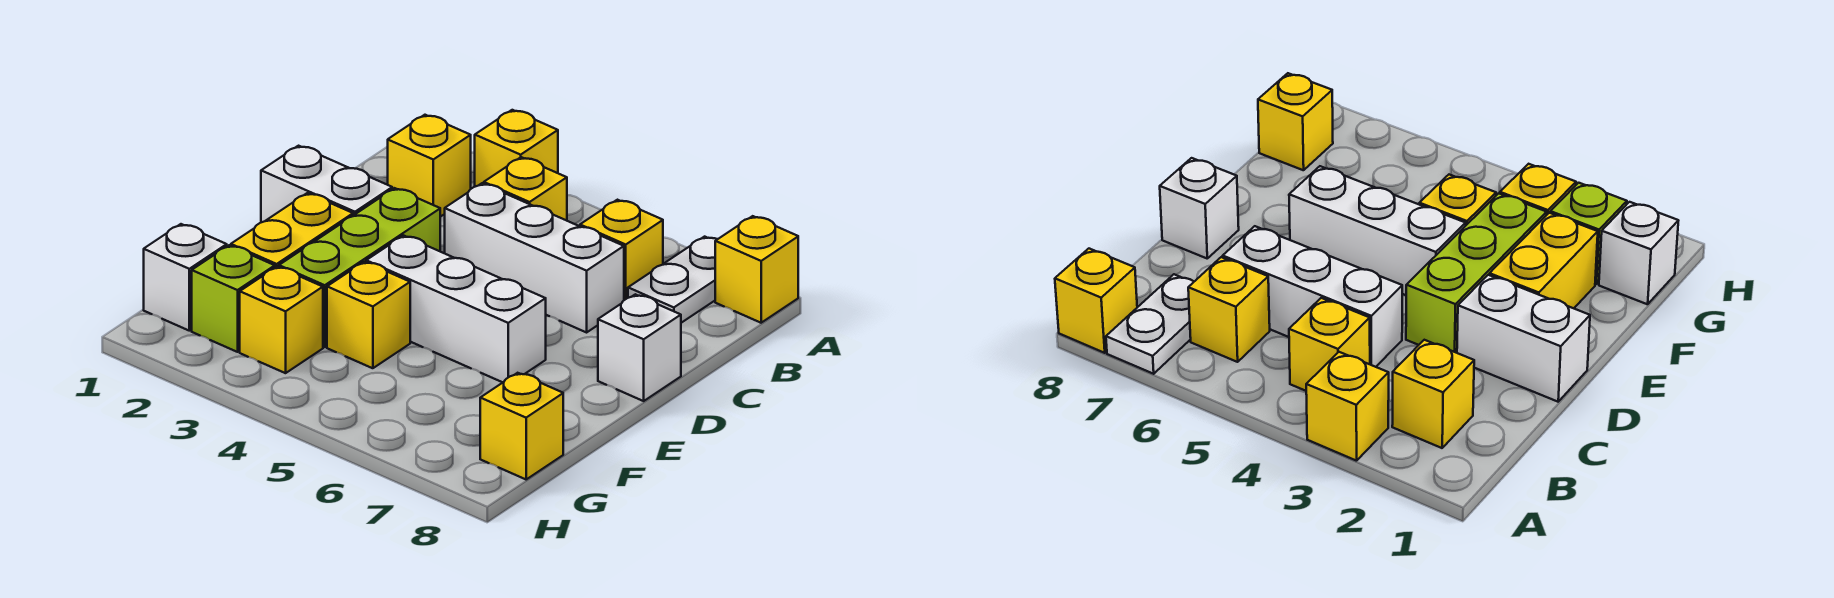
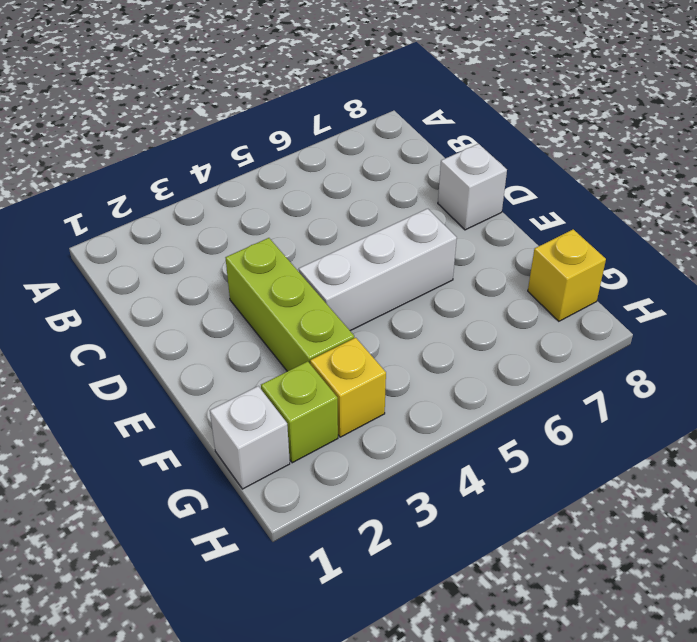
none -> yellow brick A3 level 1
none -> white plate A7:B7 level 1
none -> yellow brick A8 level 1

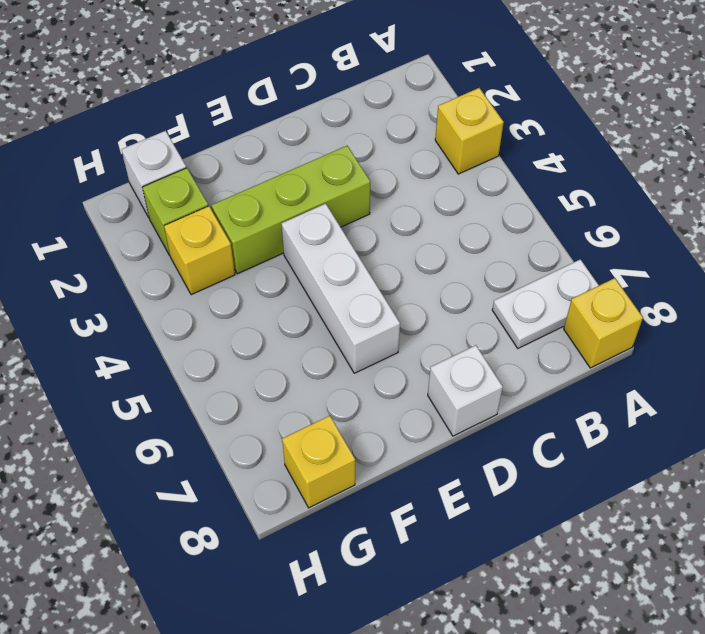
none -> yellow brick B2 level 1
none -> yellow brick B4 level 1
none -> yellow brick B6 level 1

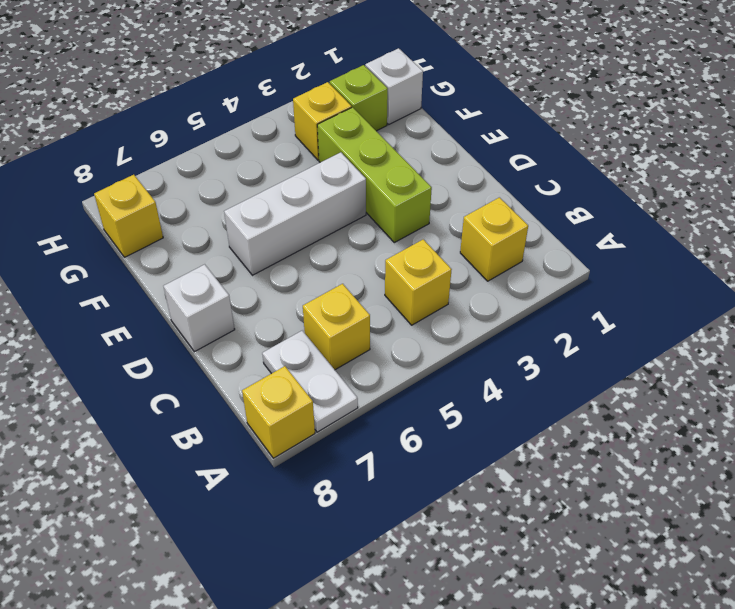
none -> yellow brick A3 level 1
none -> white brick C4:C6 level 1
none -> white brick D1:D2 level 1

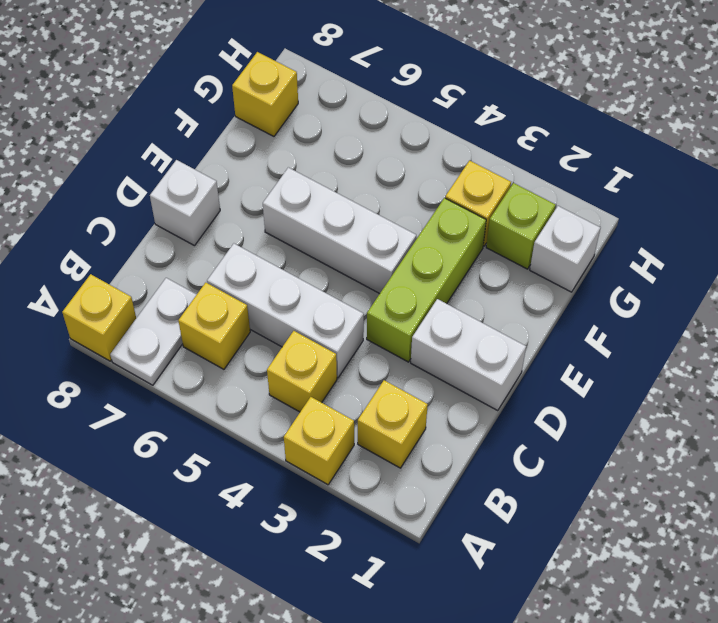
none -> yellow brick E2:F2 level 1
none -> yellow brick F4 level 1

